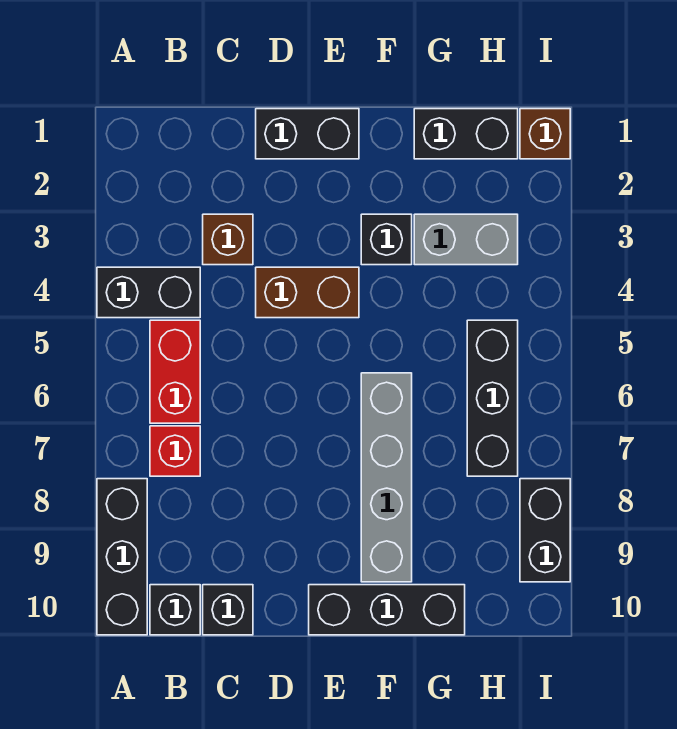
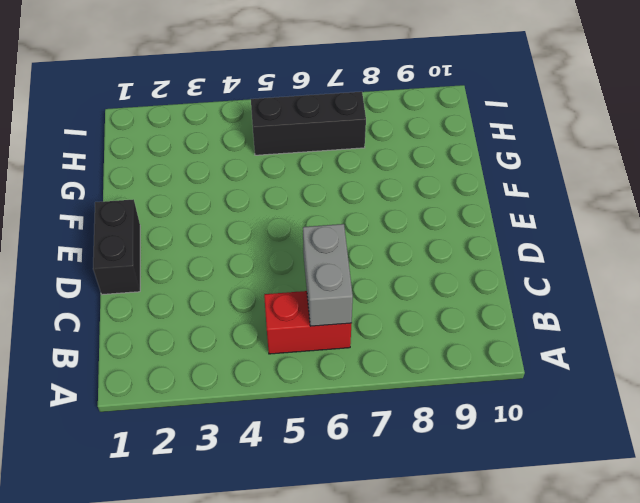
grey brick B6:C6 level 2 -> grey brick G3:H3 level 1
none -> black brick A4:B4 level 1
none -> black brick A8:A10 level 1
none -> red brick B7 level 1

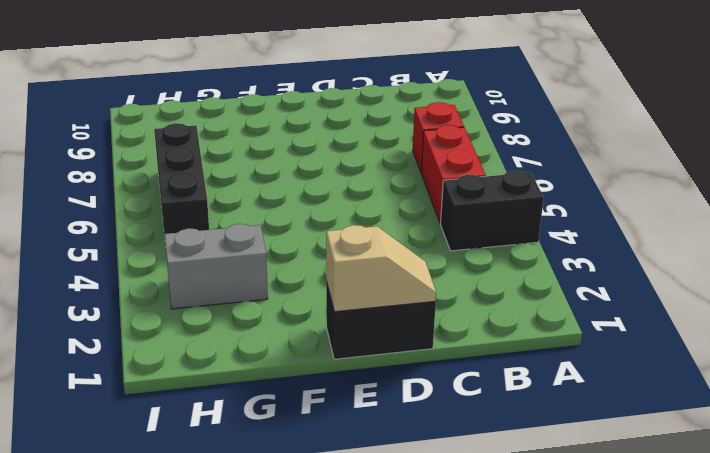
tan slope D1:E1 level 2 top E -> none
none -> black brick A8:A10 level 1
none -> black brick B10 level 1
none -> brown brick C3 level 1

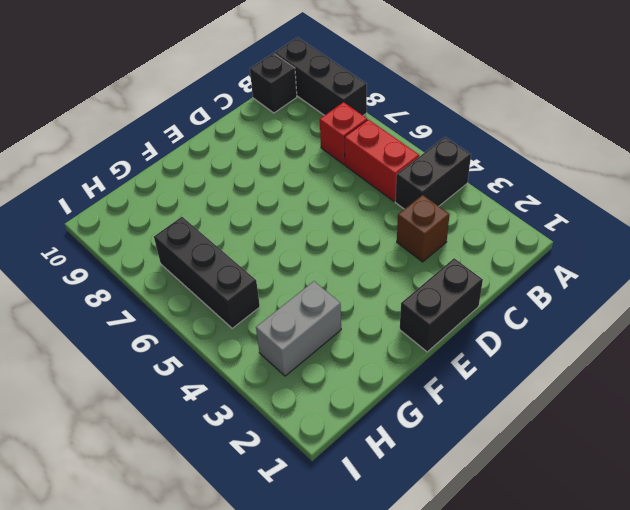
none -> black brick C10 level 1
none -> brown brick D4:E4 level 1
none -> black brick E10:G10 level 1

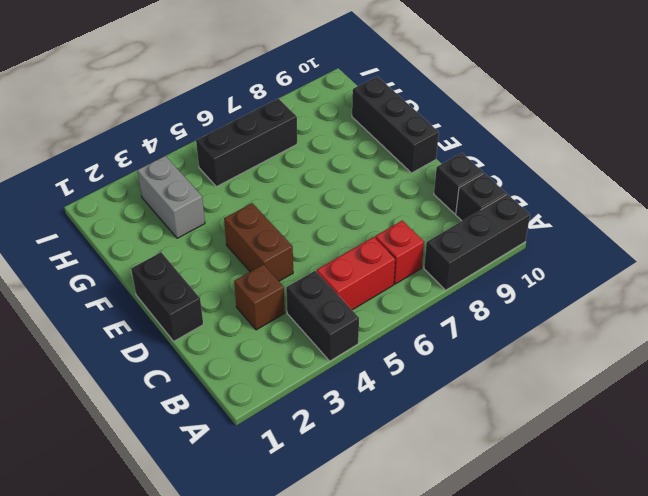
none -> black brick F3 level 1
none -> grey brick F6:F9 level 1
none -> black brick G1:H1 level 1

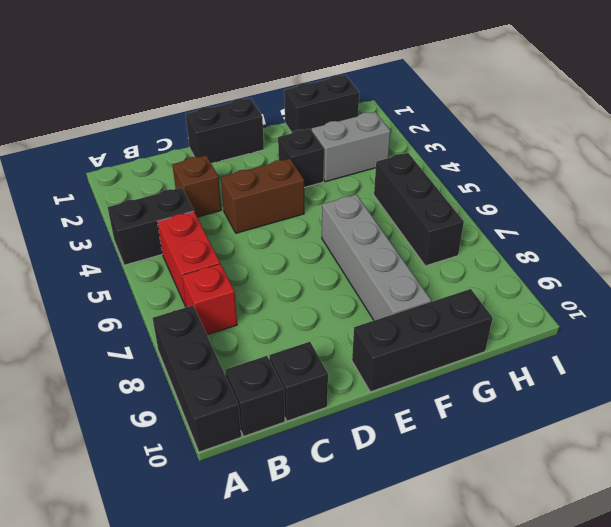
none -> brown brick I1 level 1
none -> black brick I8:I9 level 1

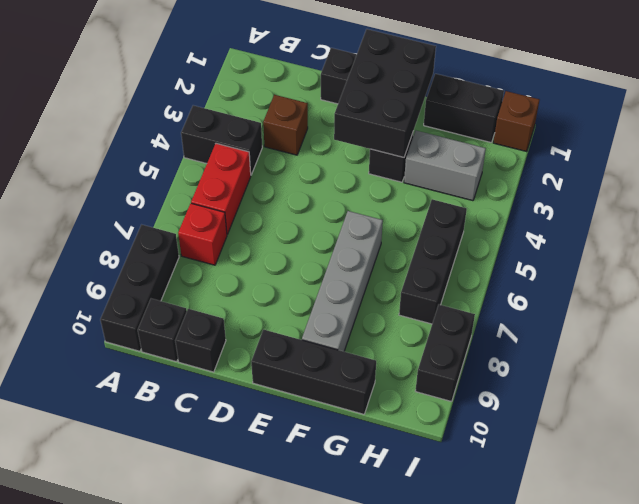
black brick E1:F3 level 2 -> none
none -> brown brick D4:E4 level 1

